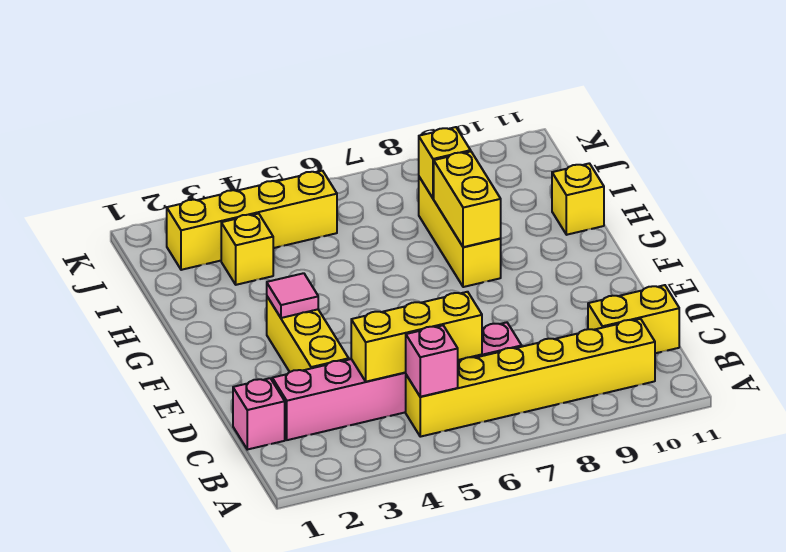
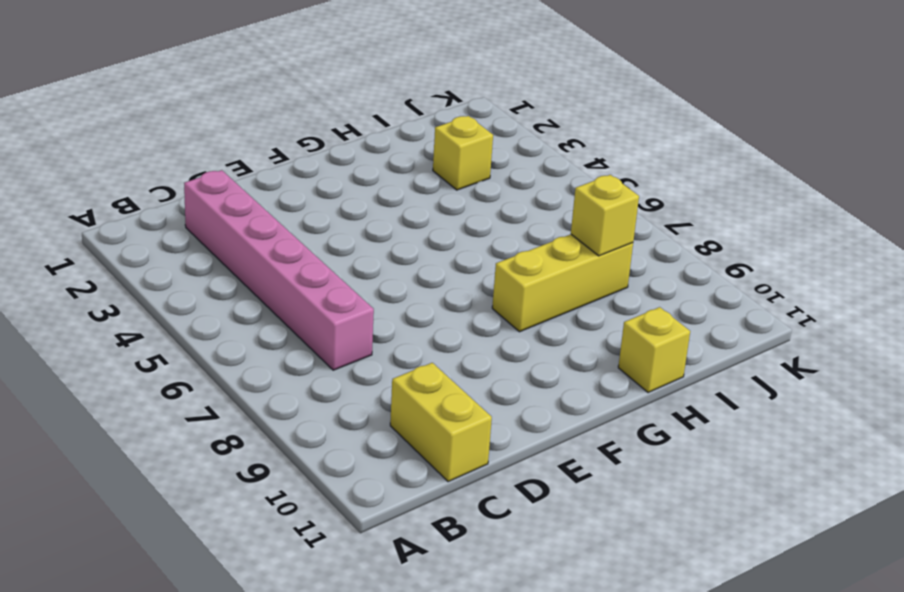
none -> yellow brick B5:B10 level 1
none -> pink brick C1 level 1
none -> yellow brick D3:F3 level 1

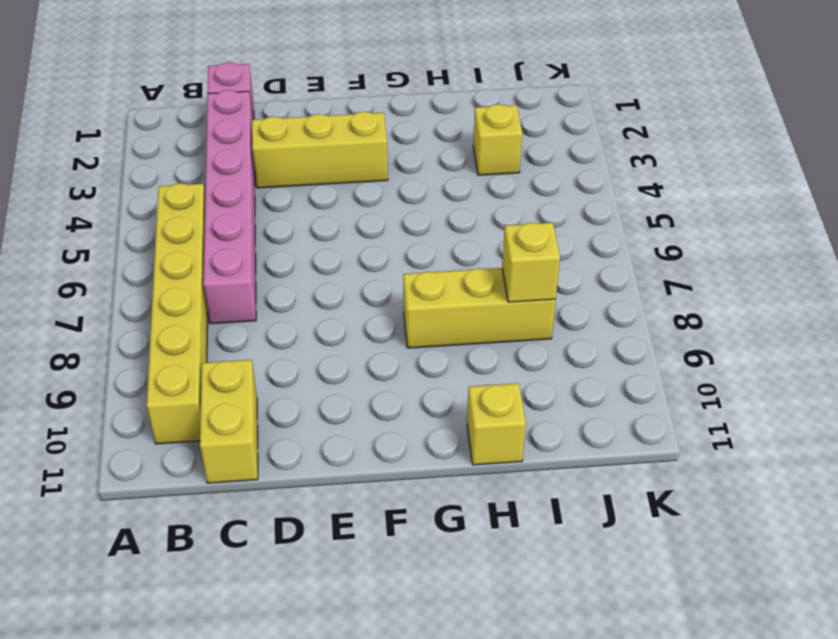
none -> yellow brick J2:J5 level 1
none -> pink brick B5 level 2
none -> yellow brick C4:C6 level 2

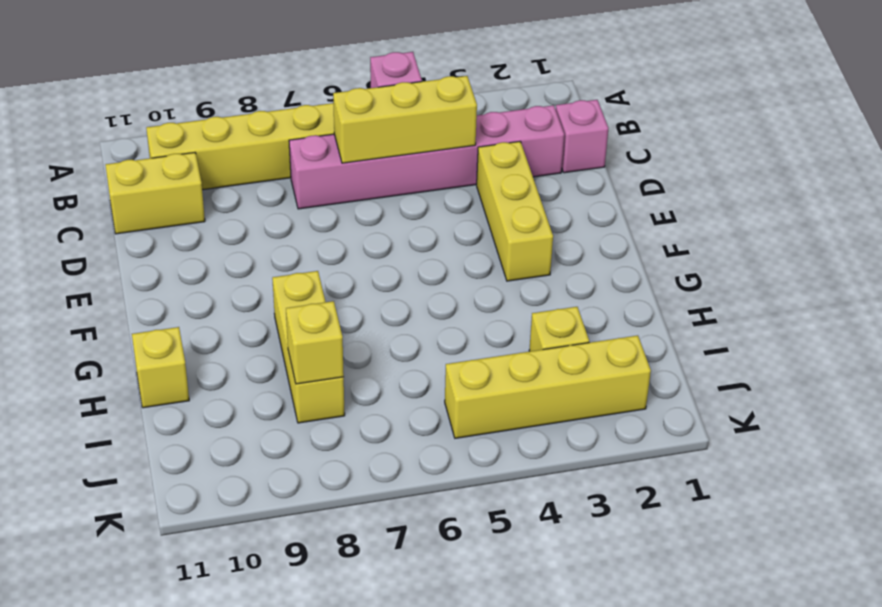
none -> pink tile F3 level 2
none -> yellow brick G8:H8 level 2

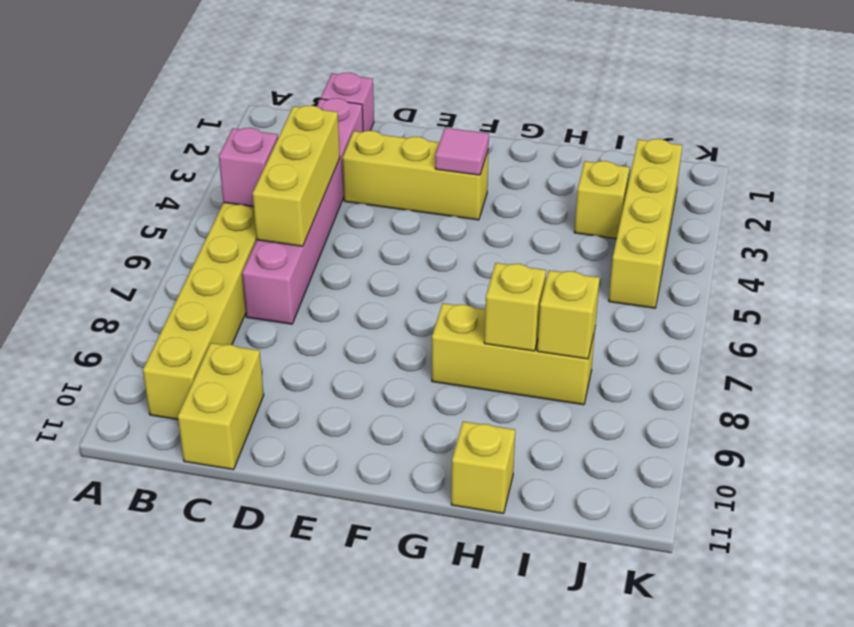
yellow brick H8 level 2 -> yellow brick G8:H8 level 2

